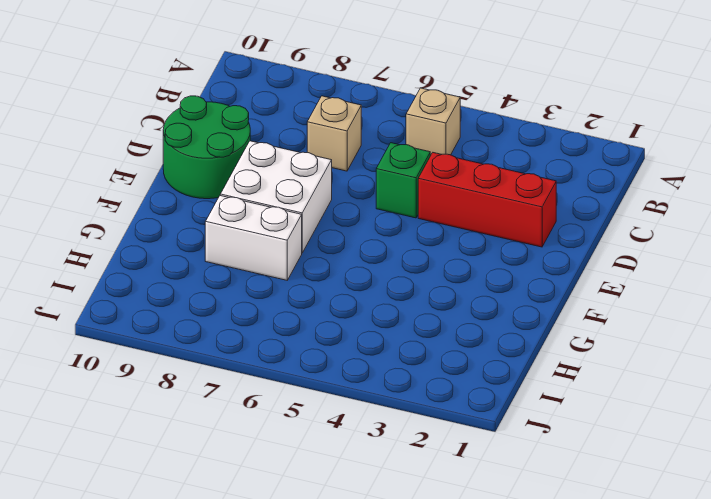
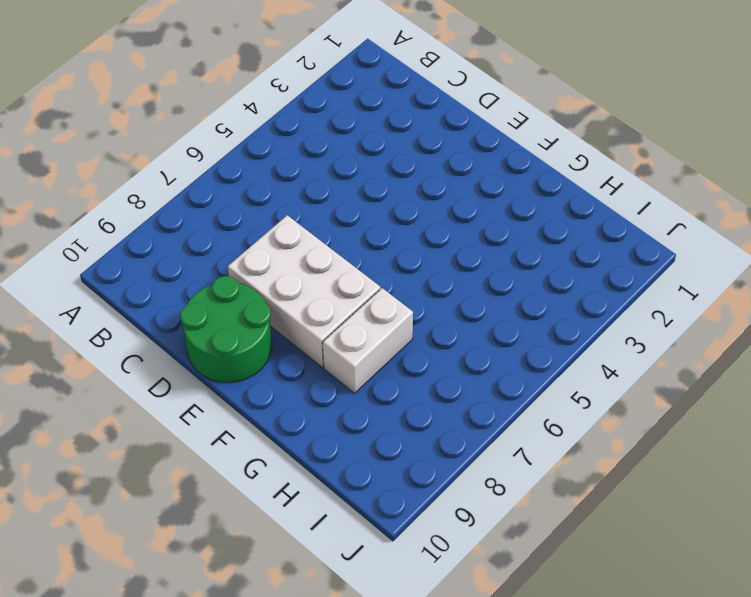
white brick D7:F8 level 1 -> white brick E7:F8 level 1
none -> tan brick B5 level 1
none -> tan brick C7 level 1

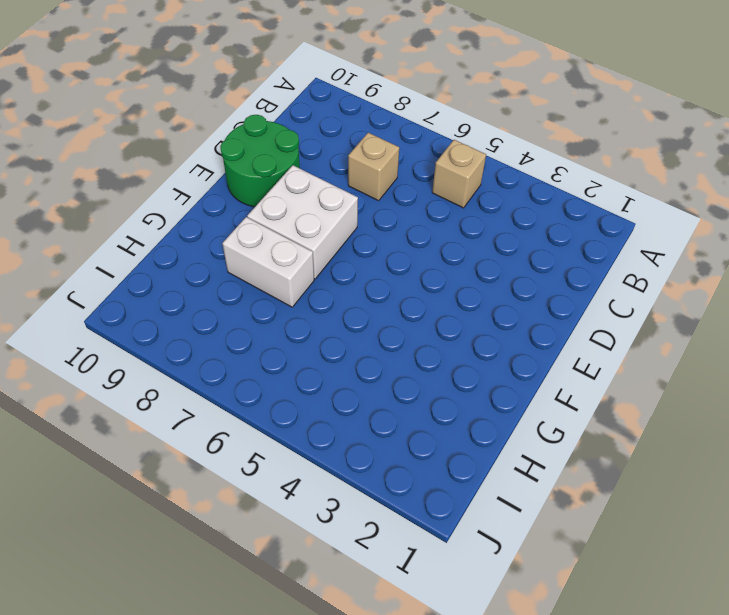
none -> red brick D2:D4 level 1
none -> green brick D5 level 1

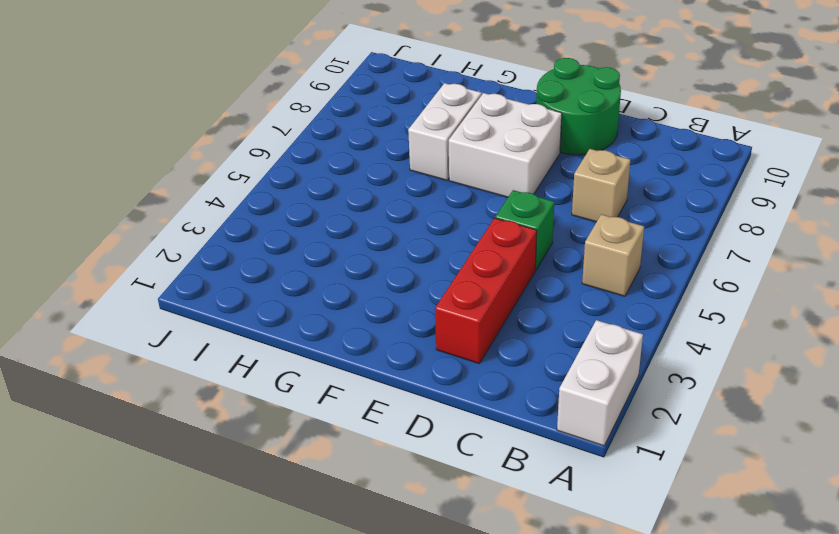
white brick A1:A2 level 1 -> none

